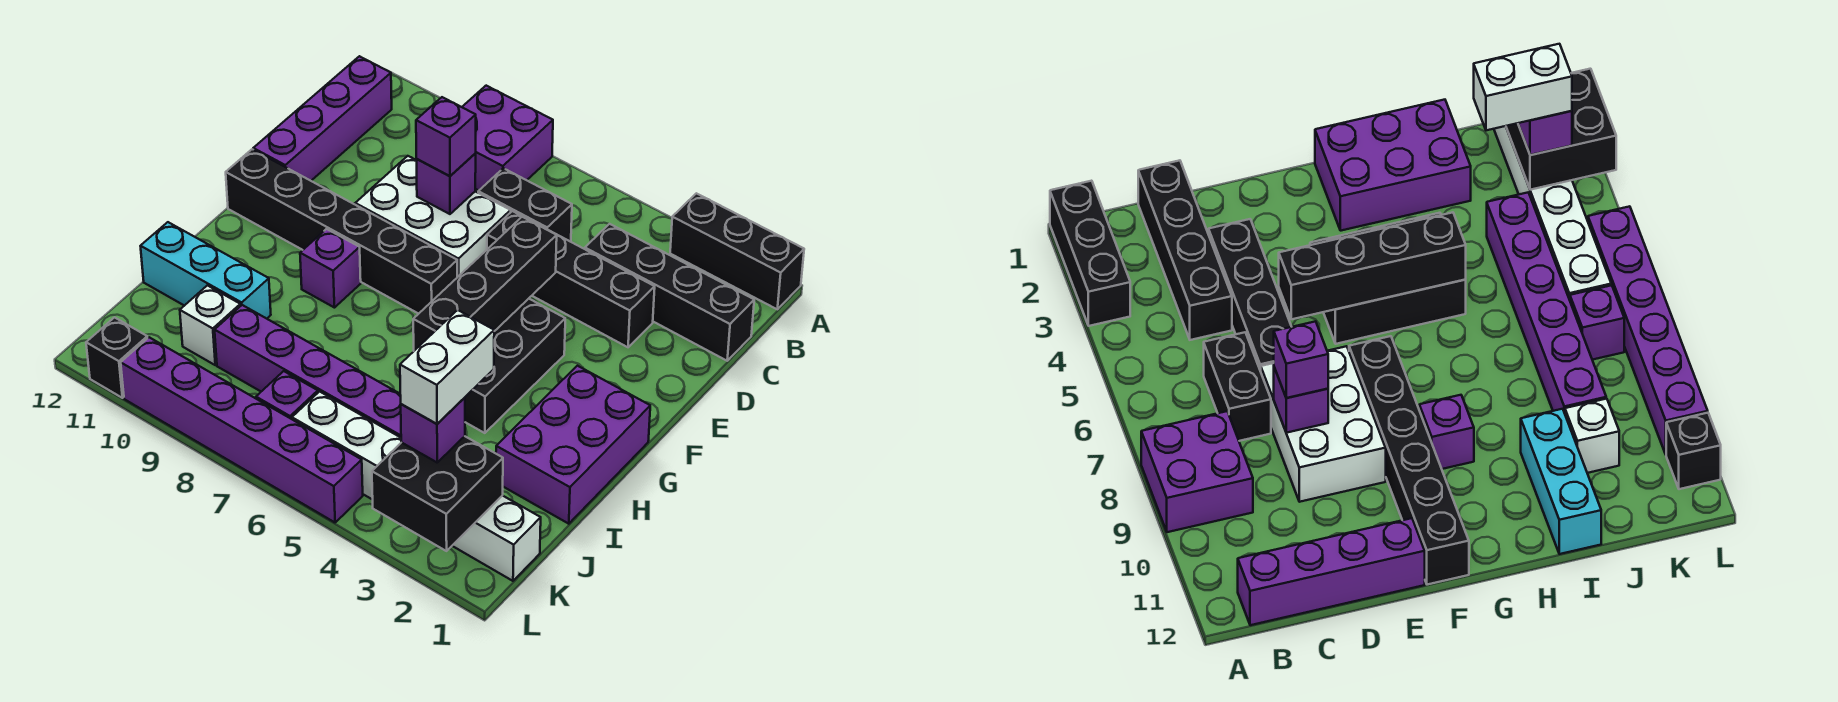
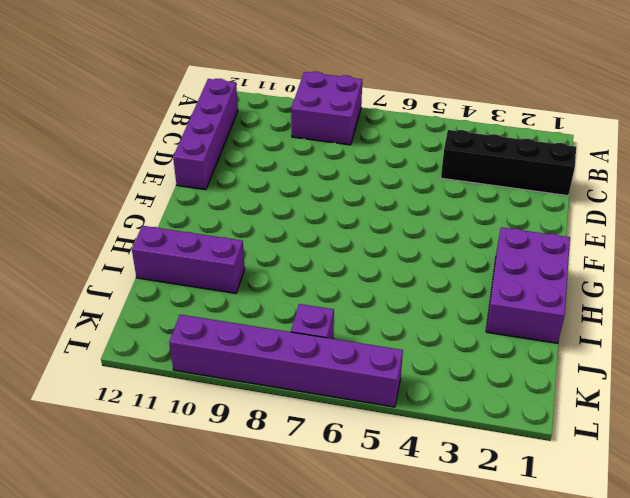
purple brick I10:I12 level 1 -> cyan brick I10:I12 level 1
none -> black brick A1:A3 level 1
none -> black brick C6:C7 level 1
none -> black brick D3:D6 level 1

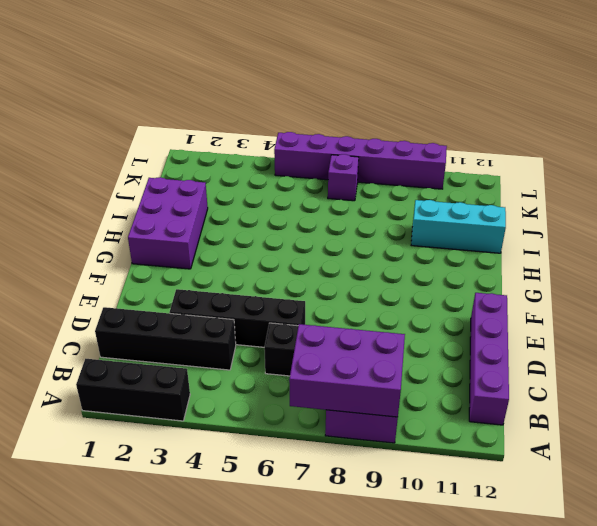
purple brick A7:B9 level 2 -> none
none -> white brick D7:E9 level 1
none -> black brick F4:H5 level 1
none -> black brick F7:F12 level 1

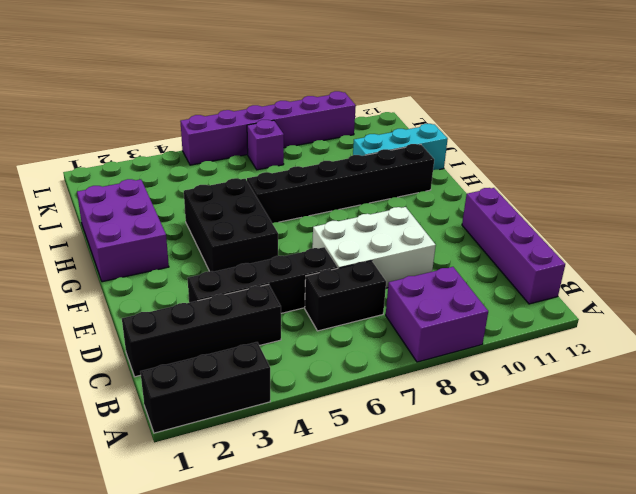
black brick H6:H11 level 1 -> black brick F7:F12 level 1
none -> purple brick G9 level 1
none -> purple brick J4:J9 level 1
none -> white brick J10 level 1

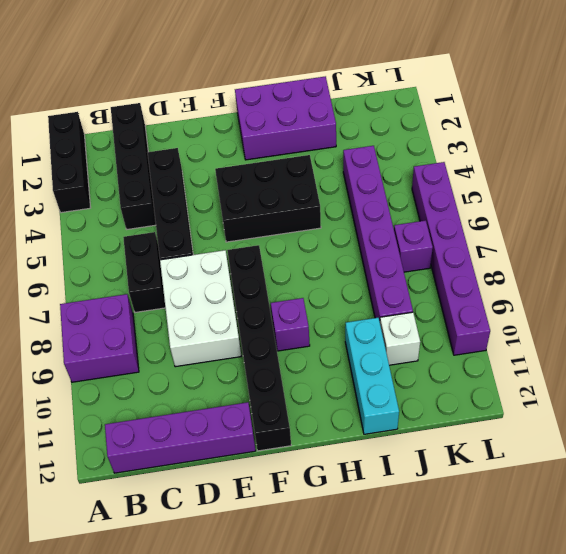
none -> white brick K1:K6 level 1
none -> black brick L11 level 1
none -> purple brick D8 level 2

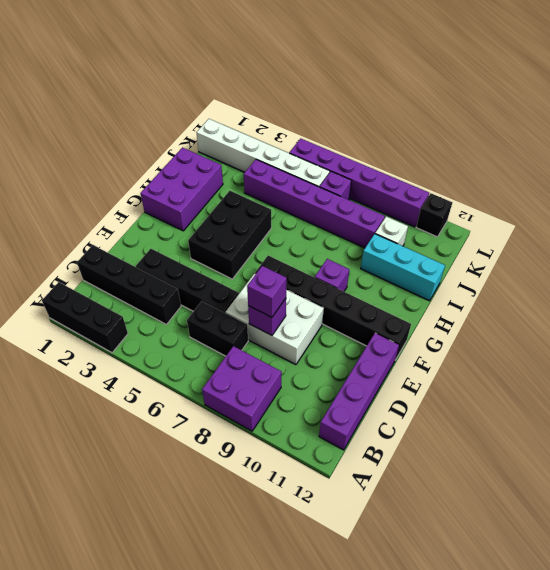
none -> black brick E5:H5 level 2
none -> black brick K2:L3 level 2
none -> purple brick K3 level 3

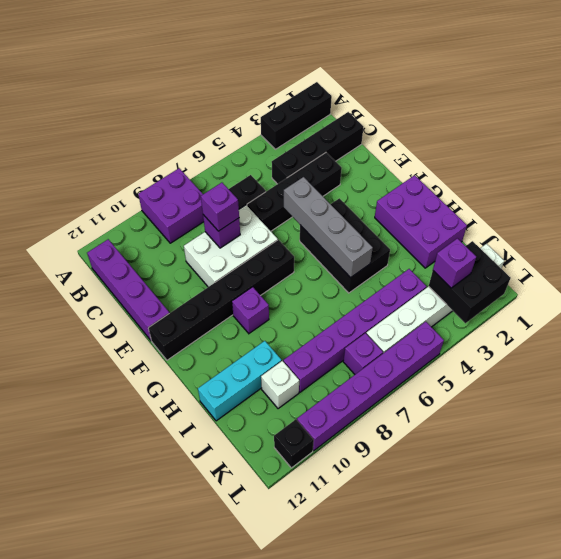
grey brick E5:H5 level 2 -> black brick E5:H5 level 2
none -> white brick J3:K3 level 4

